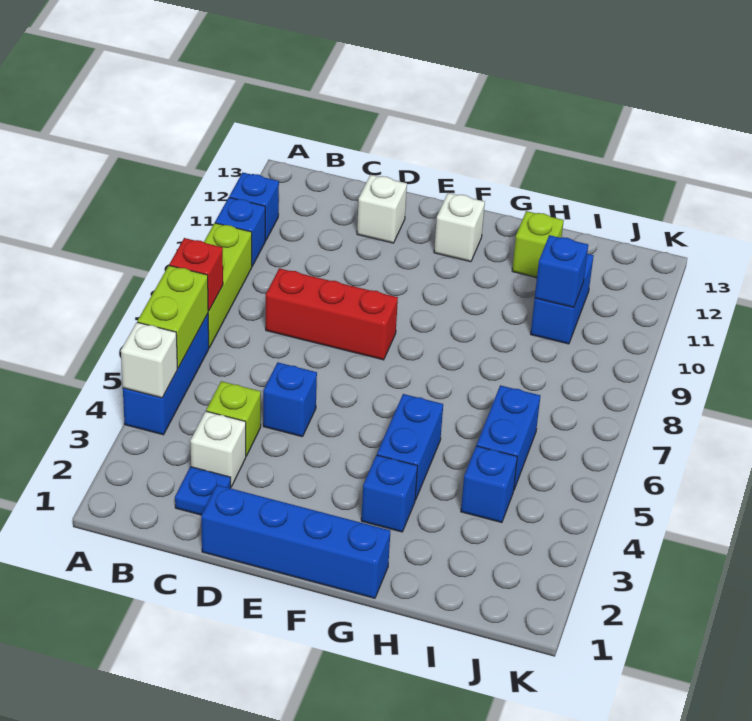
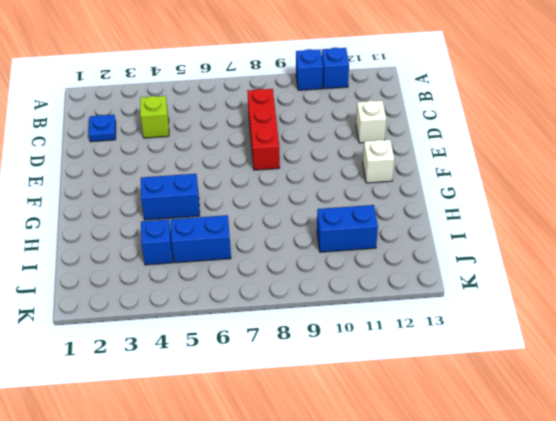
none -> blue brick A4:A6 level 1
none -> lime brick A7:A9 level 1
none -> white brick C3 level 1

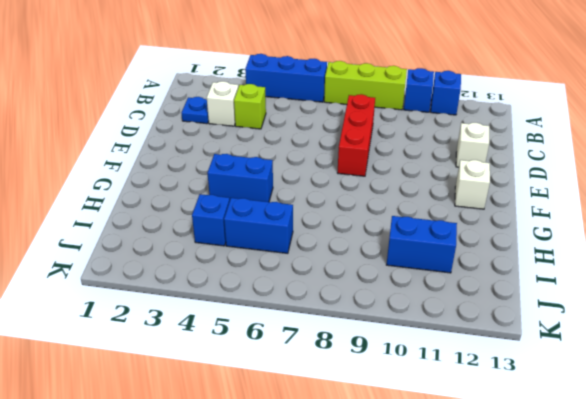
none -> blue brick D1:G1 level 1
none -> blue brick D5 level 1
none -> blue brick G3 level 1

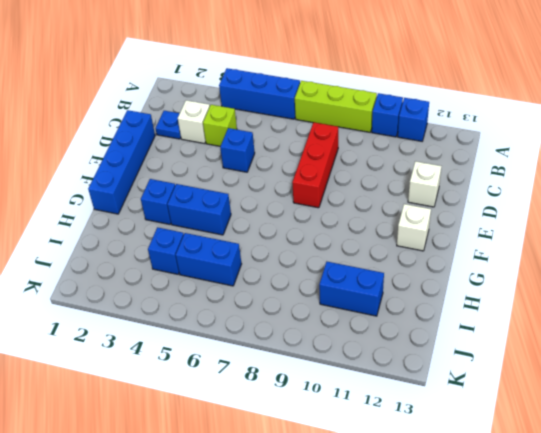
none -> lime brick H12 level 1
none -> white brick A4 level 2
none -> lime brick A5:A6 level 2

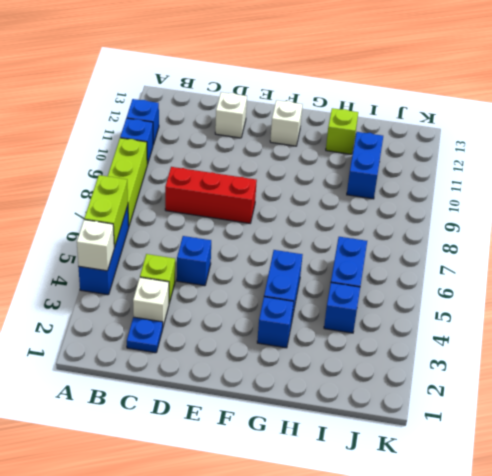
none -> blue brick D1:G1 level 1
none -> red brick A7 level 2
none -> blue brick I10 level 2

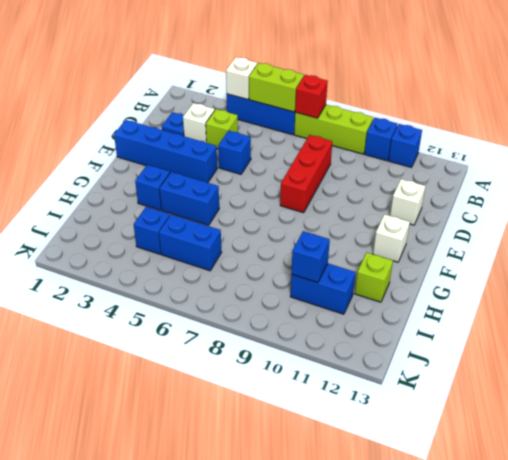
blue brick E1:E4 level 1 -> blue brick D1:G1 level 1

